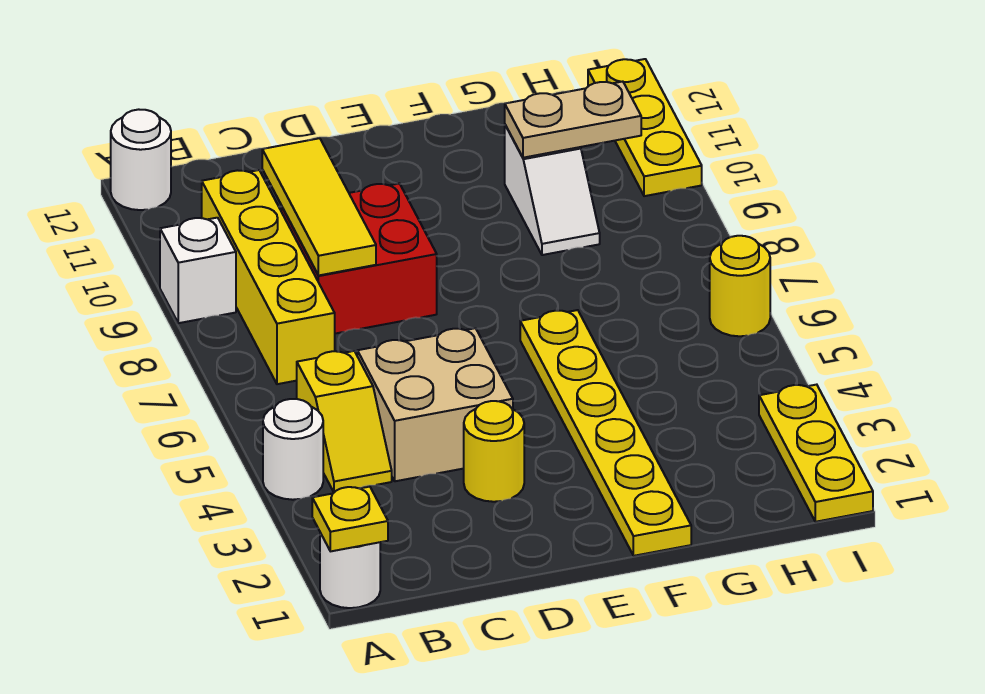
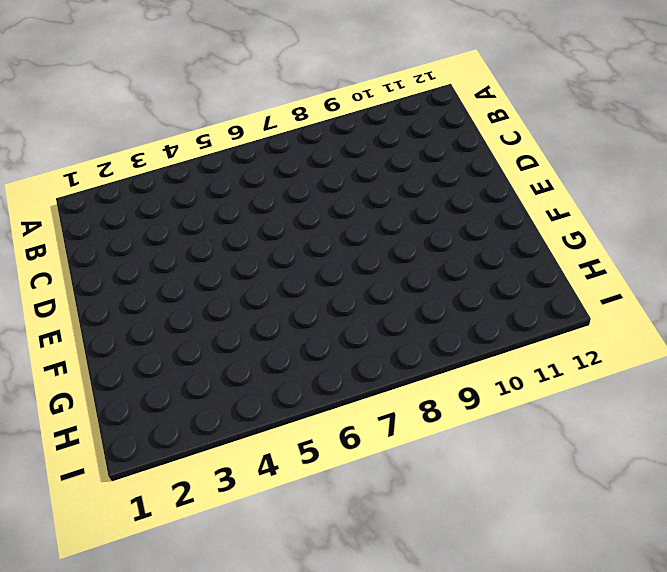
none -> white round brick A1 level 1
none -> white round brick A4 level 1
none -> white brick A9 level 1

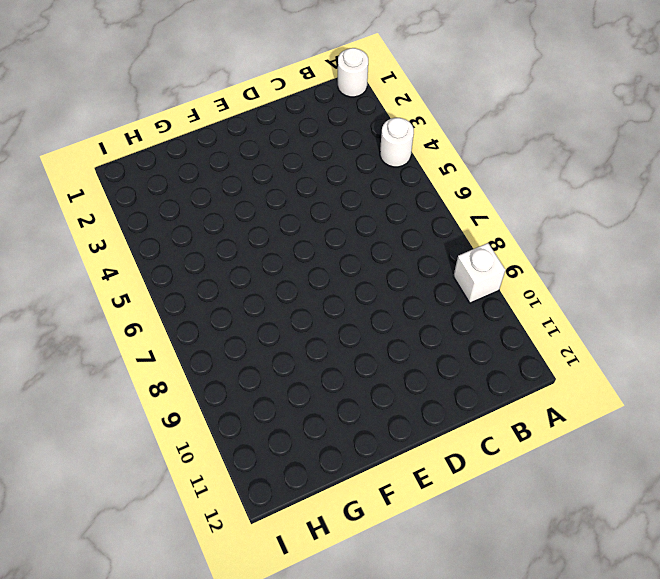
none -> white round brick A12 level 1
none -> yellow slope B4:B5 level 1 top 5
none -> yellow brick B7:B10 level 1

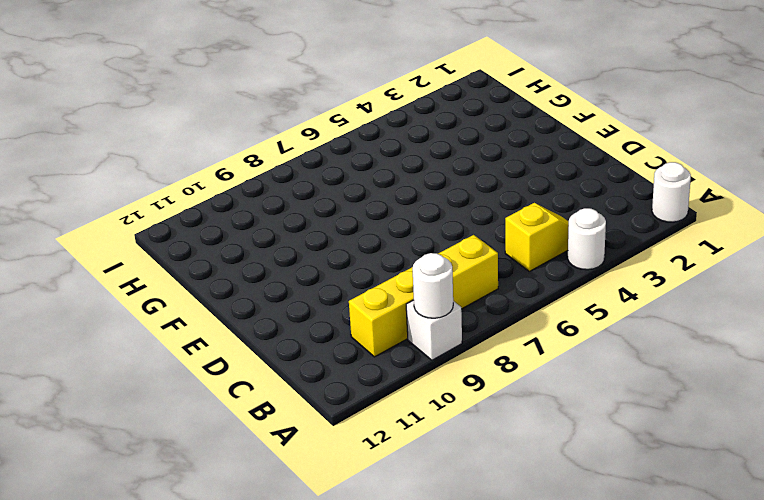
white round brick A9 level 2 -> white round brick A12 level 1
none -> tan brick C4:D5 level 1
none -> red brick C8:D9 level 1
none -> yellow round brick D3 level 1

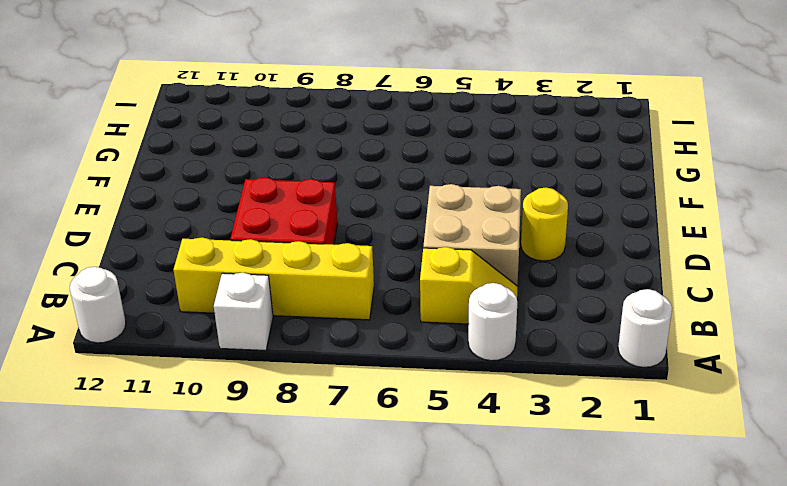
none -> yellow plate F1:F6 level 1
none -> white slope G9:G10 level 1 top 10
none -> yellow plate I1:I3 level 1

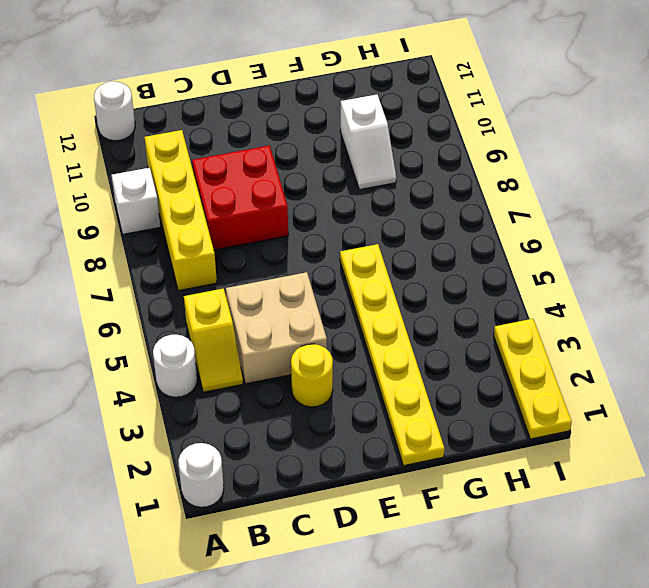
none -> yellow round brick I6 level 1
none -> yellow plate I10:I12 level 1
none -> yellow plate A1 level 2

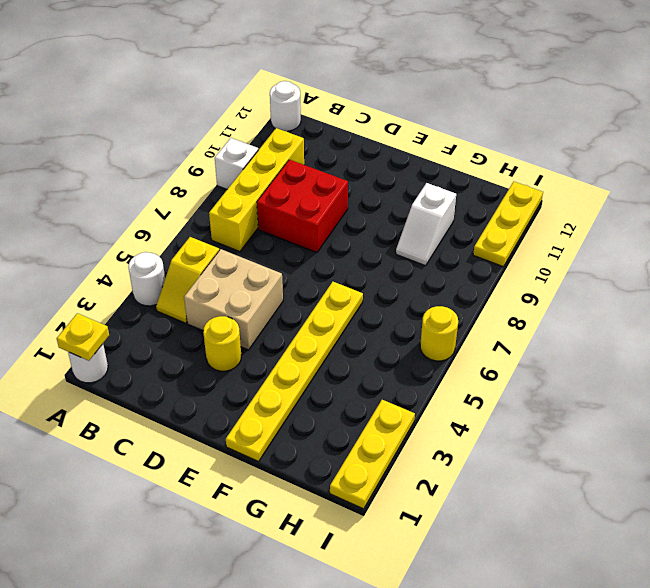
none -> yellow tile C8:C10 level 2
none -> tan plate G10:H10 level 2

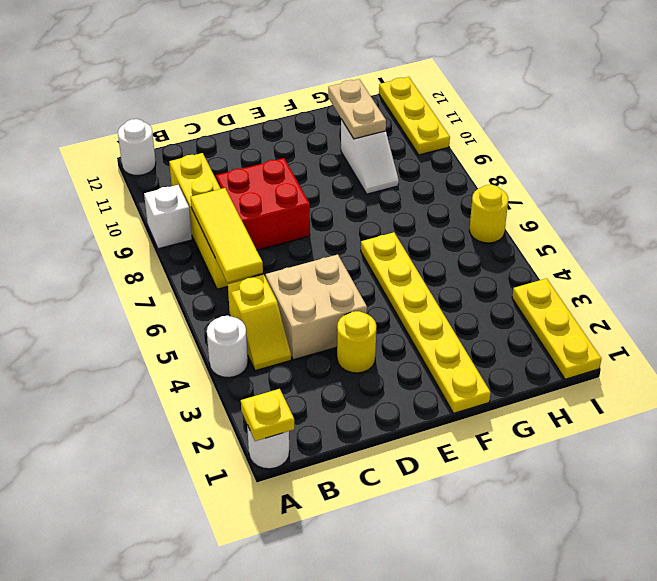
yellow tile B6:B8 level 2 -> yellow tile C8:C10 level 2
tan plate G10:G11 level 2 -> tan plate G10:H10 level 2

